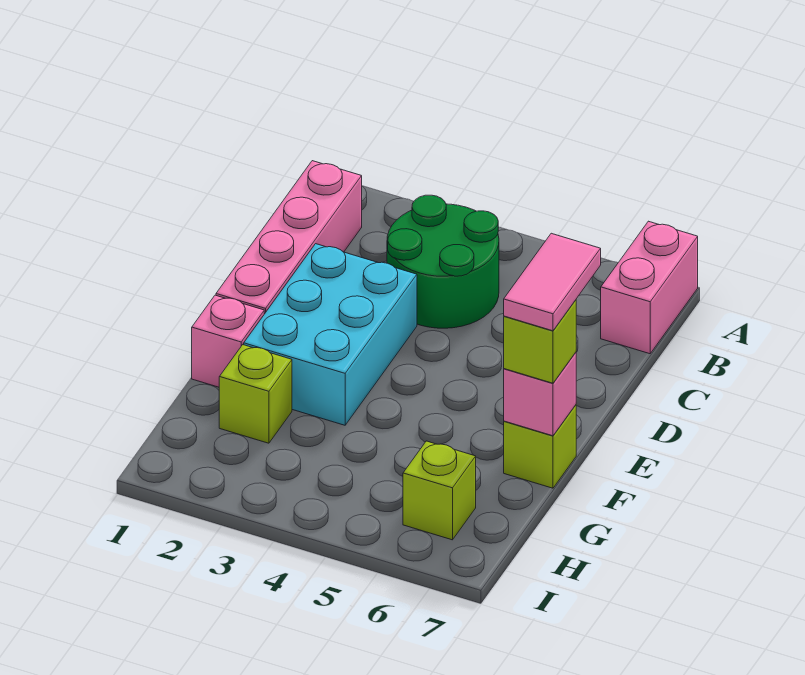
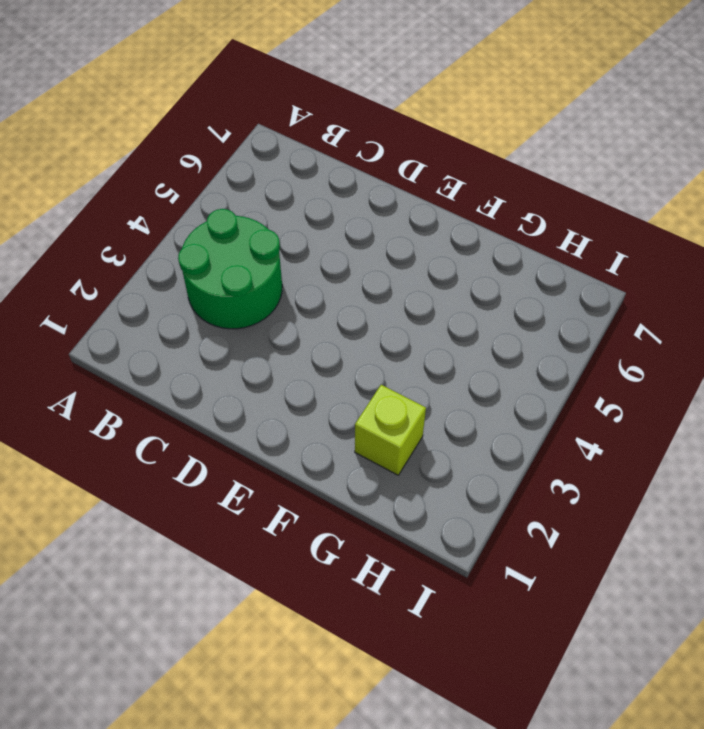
none -> pink brick A7:B7 level 1
none -> pink brick B1:E1 level 1

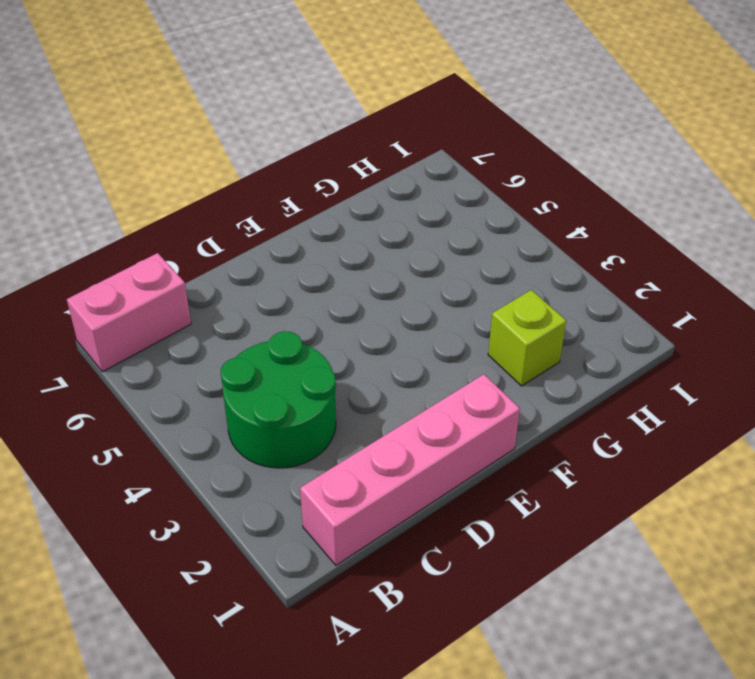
none -> cyan brick D2:F3 level 1
none -> pink brick F1 level 1

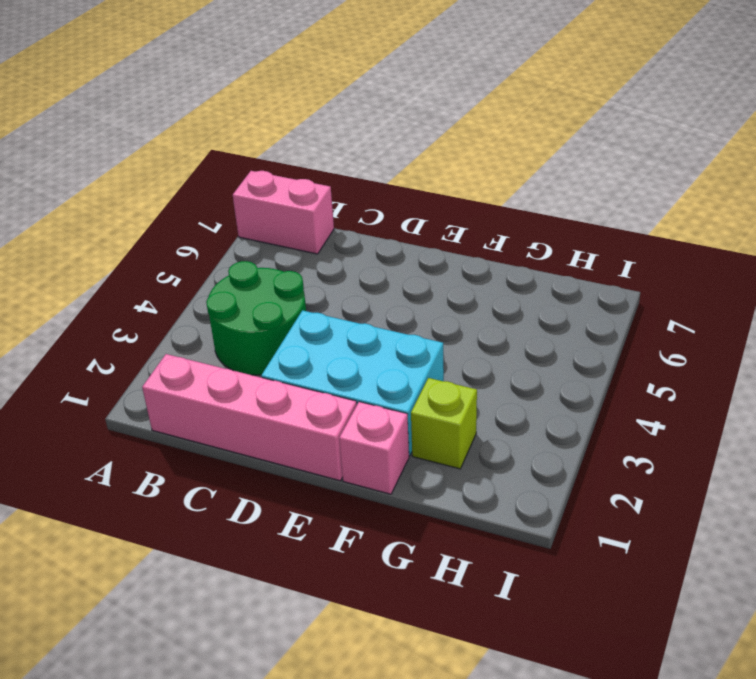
none -> lime brick F7 level 1
none -> lime brick H6 level 1

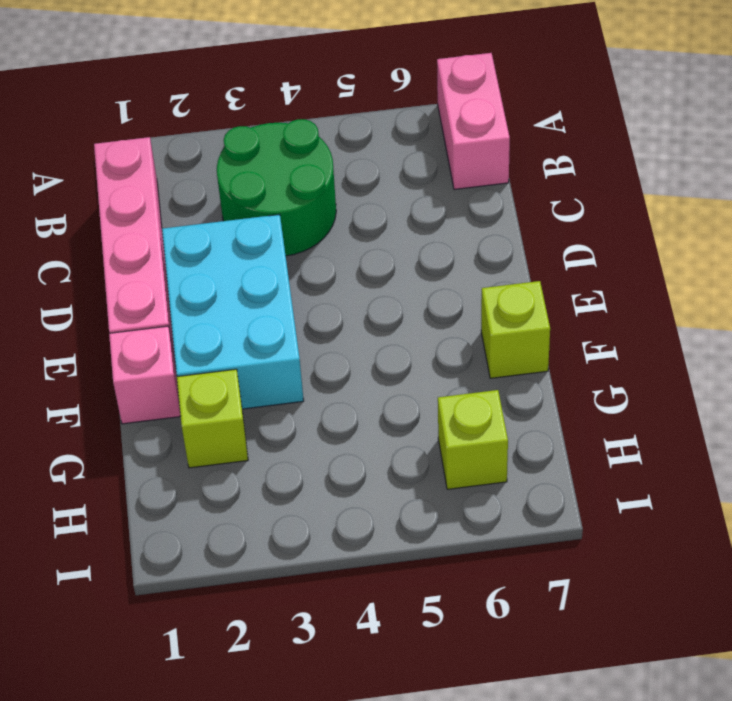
none -> pink brick F7 level 2
none -> lime brick F7 level 3

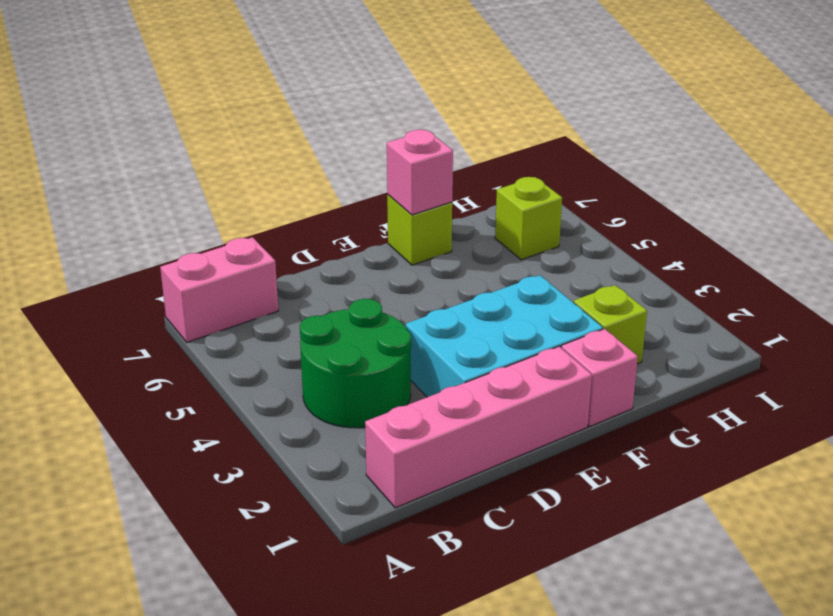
none -> lime brick F7 level 3
none -> pink tile E7:F7 level 4

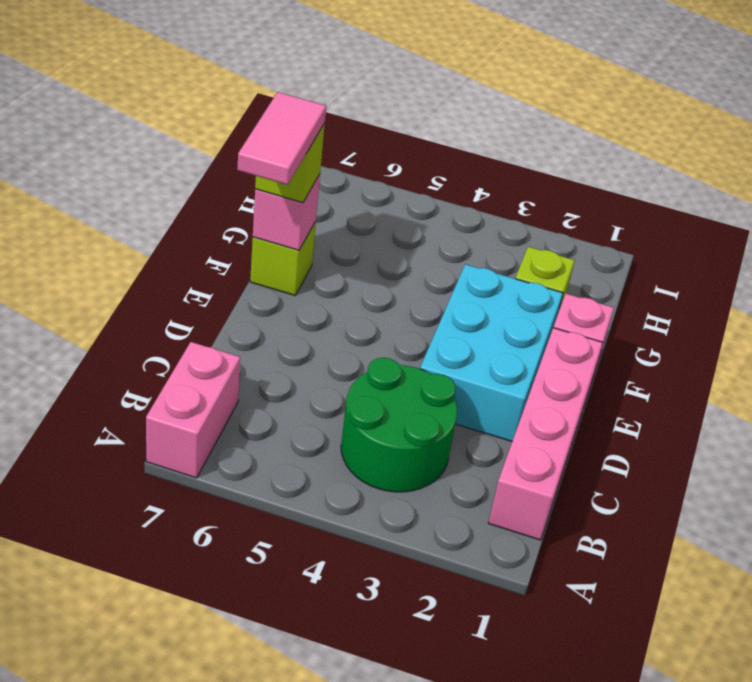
none -> lime brick H6 level 1

